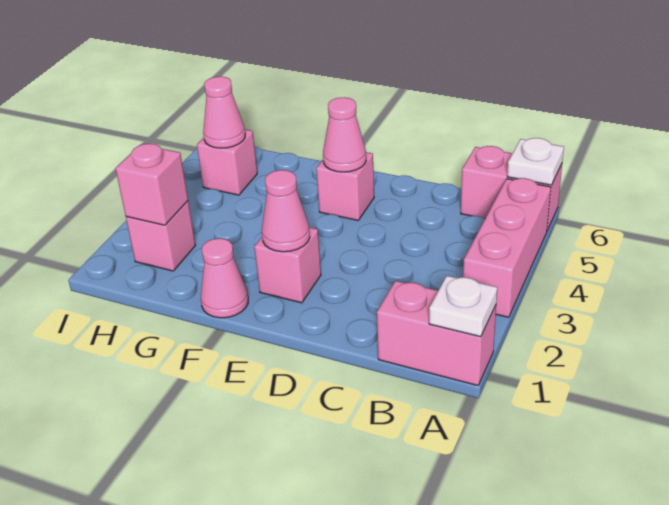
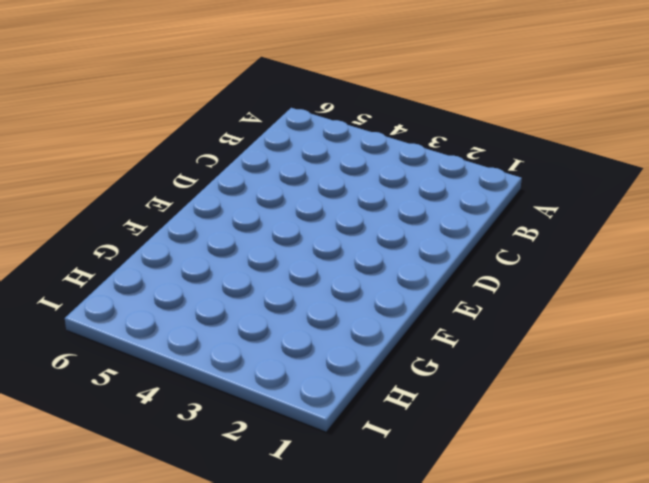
none -> pink brick A1:B1 level 1
none -> pink brick A3:A5 level 1
none -> pink brick A6:B6 level 1

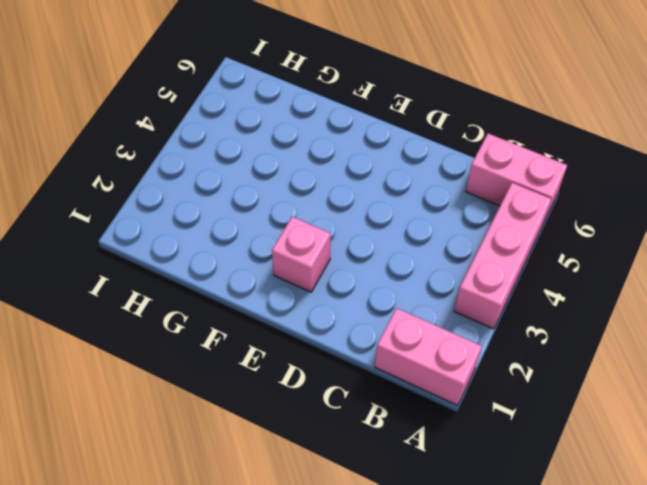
none -> pink brick E5 level 1
none -> pink cone F1 level 1
none -> pink brick H2 level 1

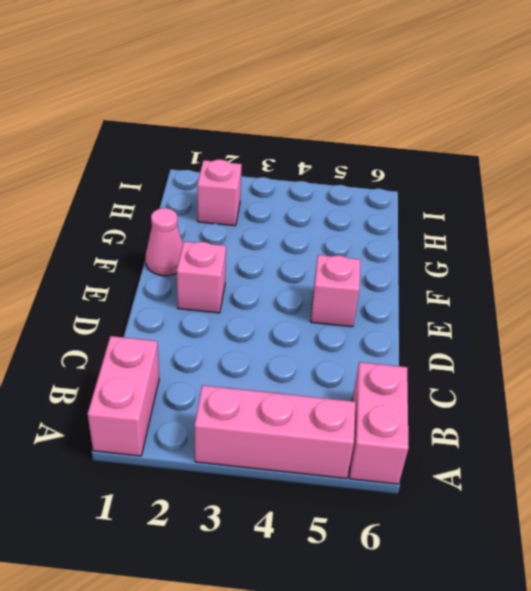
none -> pink brick H5 level 1
none -> white plate A1 level 2
none -> white plate A6 level 2

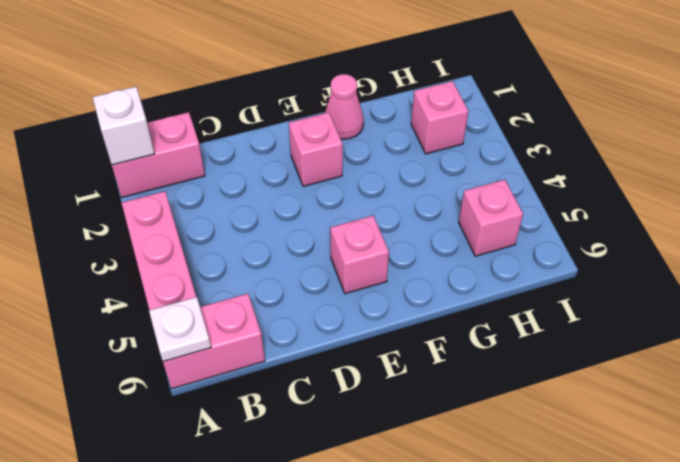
white brick A1 level 2 -> white plate A1 level 2
none -> pink cone E2 level 2
none -> pink cone E5 level 2
none -> pink brick H2 level 2

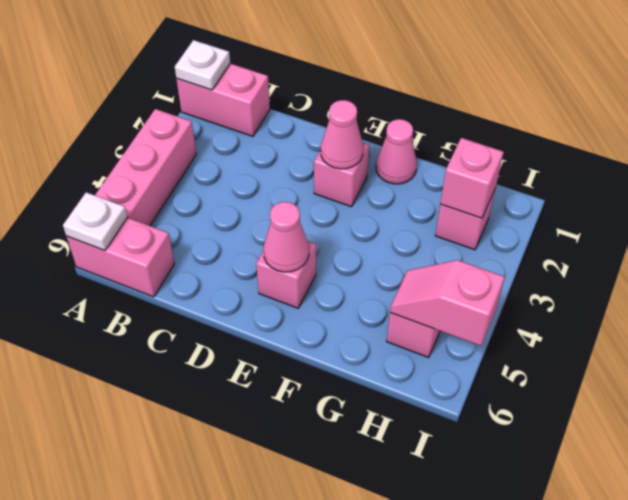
pink slope H5:I5 level 2 top I -> pink cone H5 level 2

